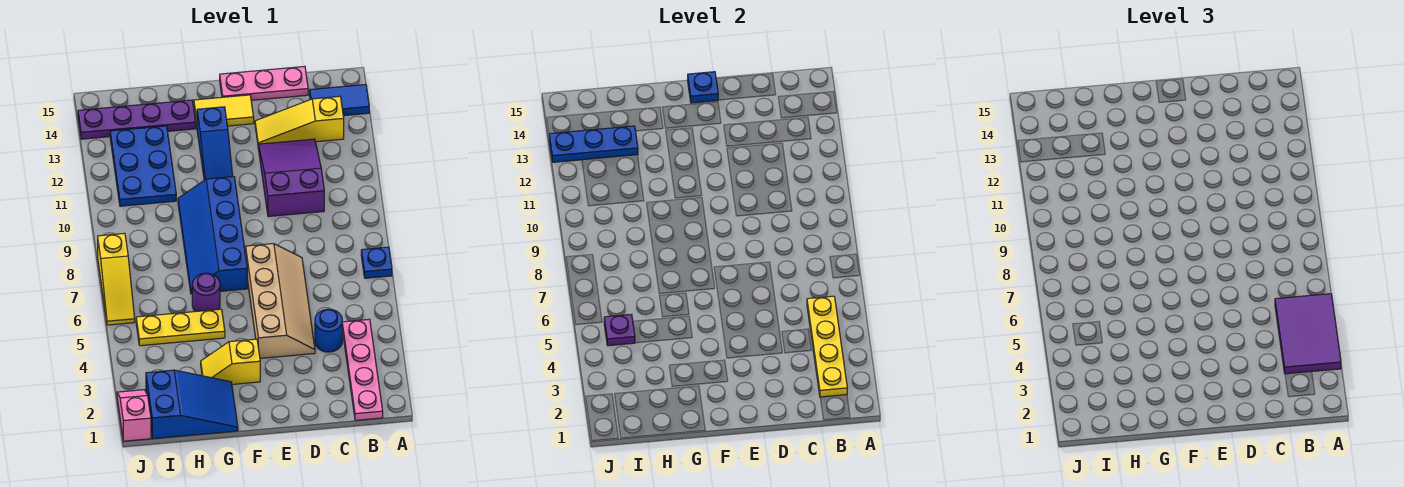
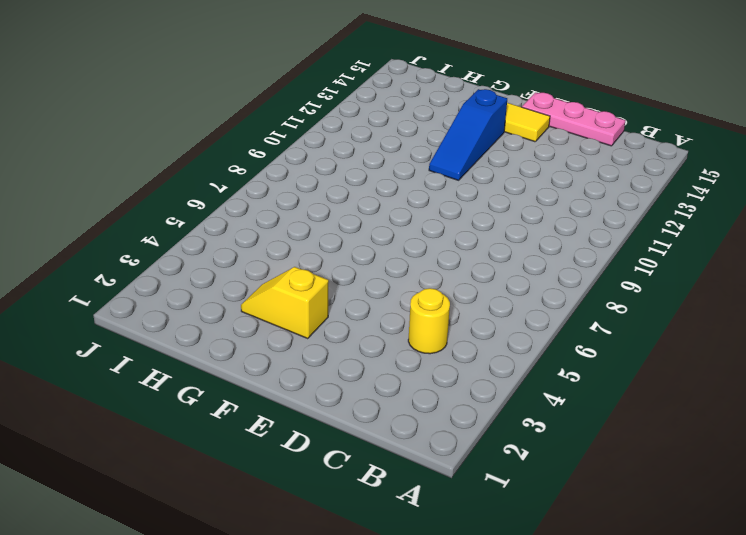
yellow round brick C4 level 1 -> blue round brick C4 level 1
none -> blue plate A7 level 1
none -> blue tile A14:B14 level 1
none -> pink plate B1:B4 level 1

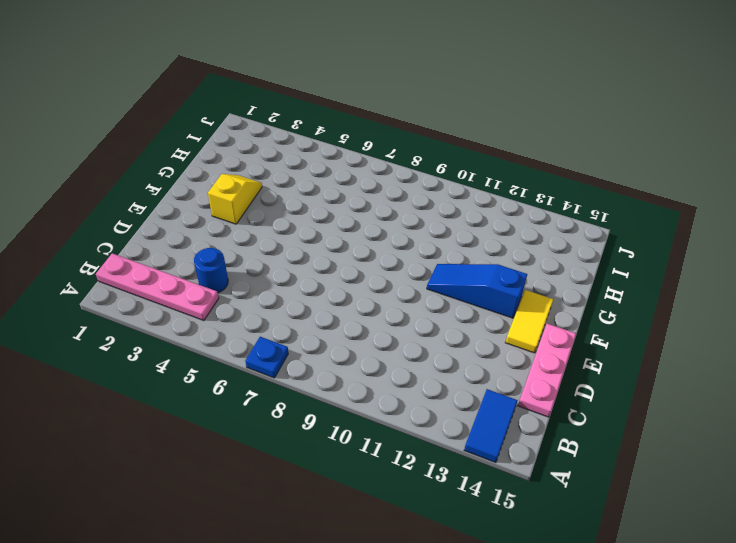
none -> yellow slope B13:D13 level 1 top B
none -> purple slope C10:D12 level 1 top 10
none -> tan slope D4:E7 level 1 top E

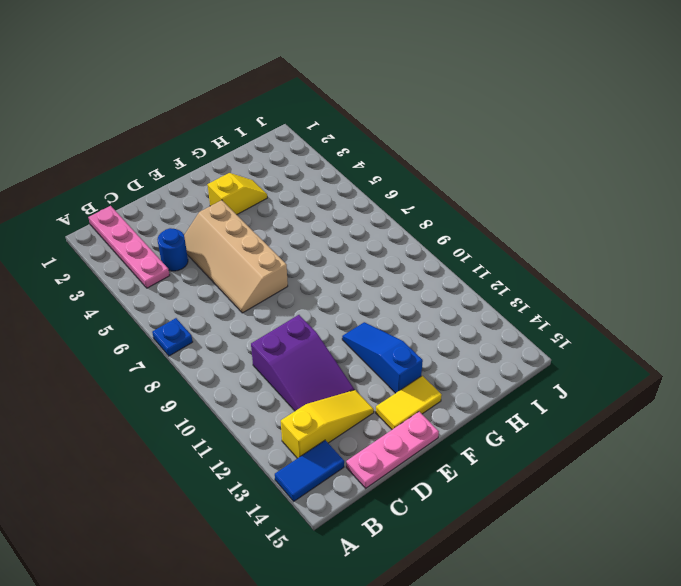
none -> blue slope F7:G10 level 1 top F
none -> blue slope G1:I2 level 1 top I
none -> yellow plate G5:I5 level 1

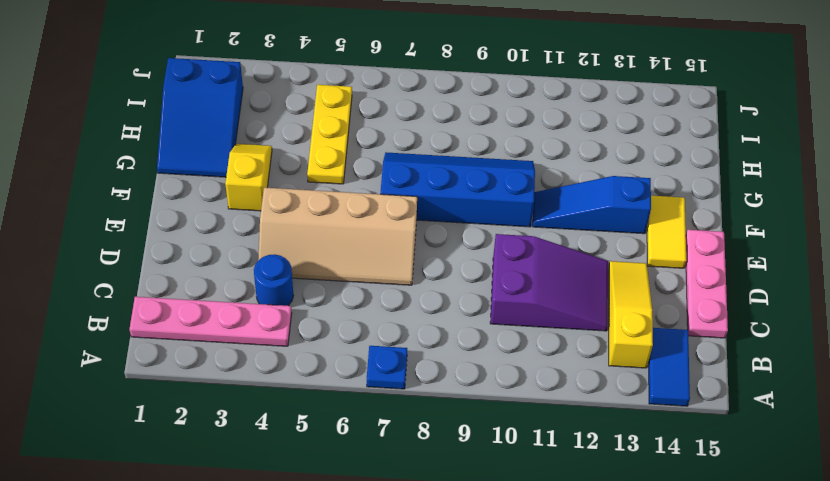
none -> purple round brick G6 level 1
none -> purple plate G14:J14 level 1
none -> blue plate H11:I13 level 1

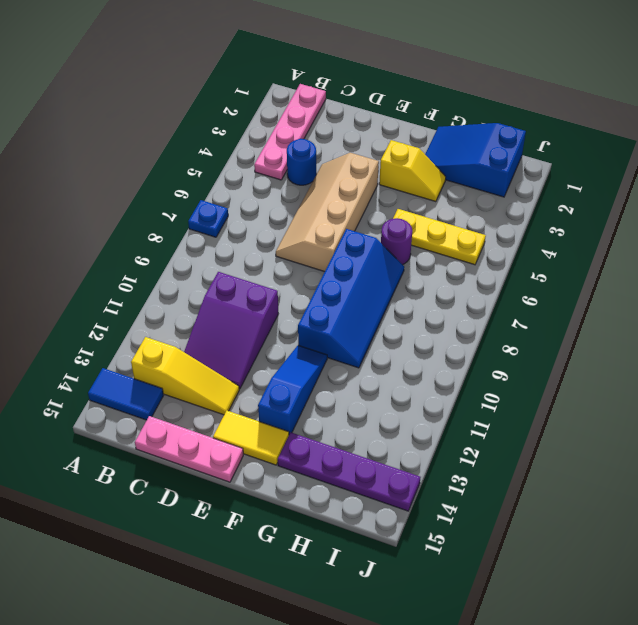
none -> blue plate H11:I13 level 1
none -> pink slope J1:J2 level 1 top 1
none -> yellow slope J6:J8 level 1 top 8

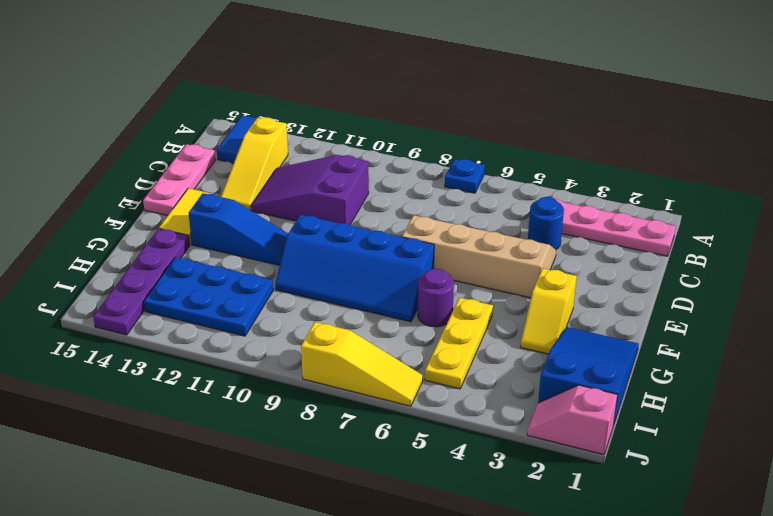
none -> yellow plate B2:B5 level 2
none -> blue plate E15 level 2
none -> blue plate H13:J13 level 2

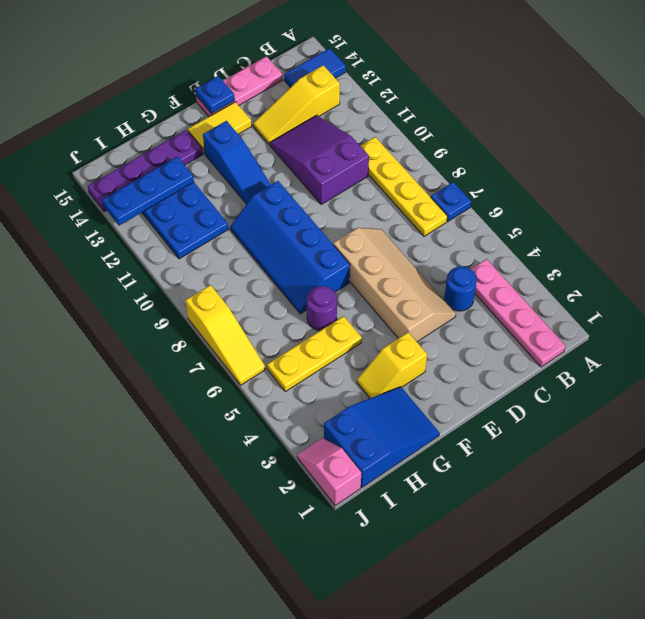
yellow plate B7:B10 level 1 -> yellow plate B2:B5 level 2
none -> purple plate I5 level 2
none -> purple tile A3:B5 level 3

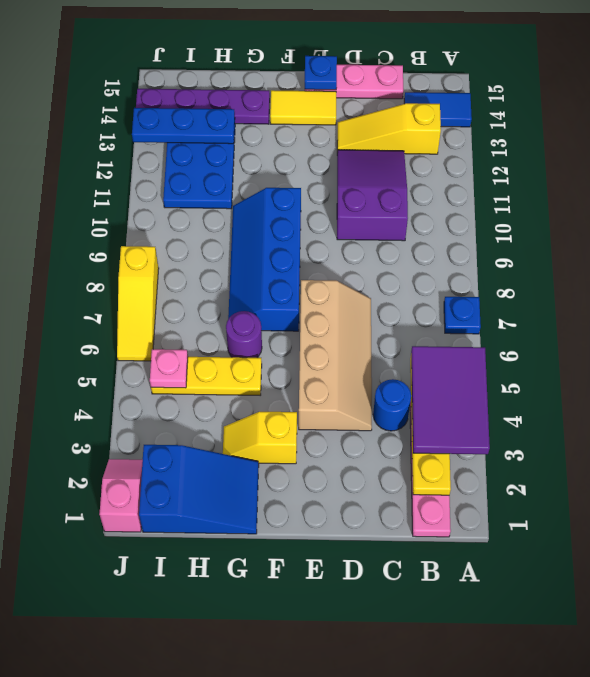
pink plate I5 level 2 -> purple plate I5 level 2
none -> blue slope F11:F13 level 1 top 13

